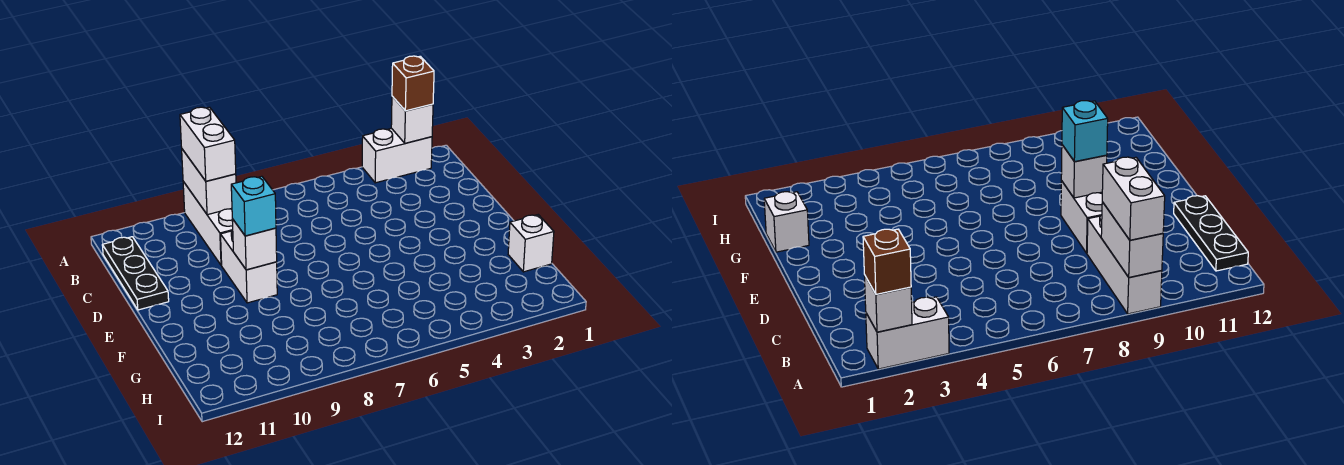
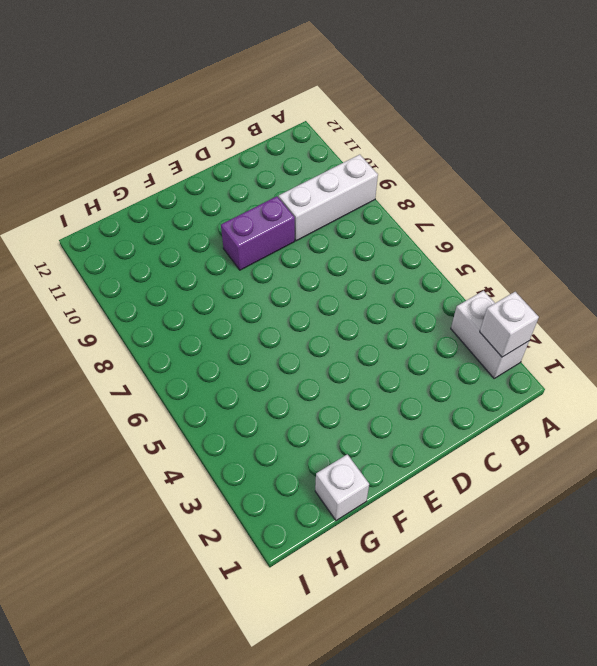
purple brick D9:E9 level 1 -> white brick D9:E9 level 1
none -> black plate B12:D12 level 1
none -> white brick A9:B9 level 2

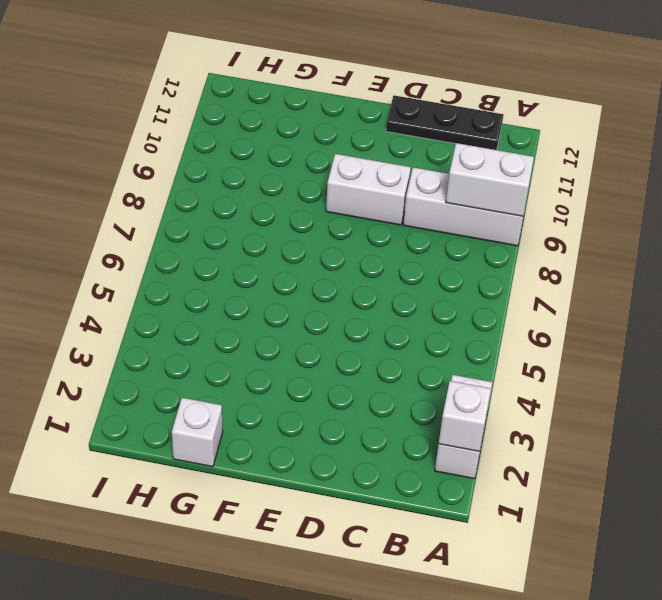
none -> white brick E9 level 2
none -> brown brick A2 level 3

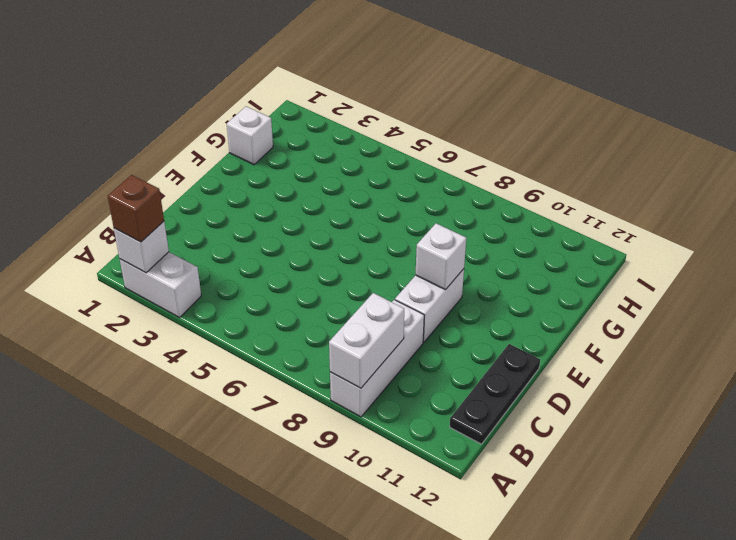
none -> white brick A9:B9 level 3
none -> cyan brick E9 level 3

